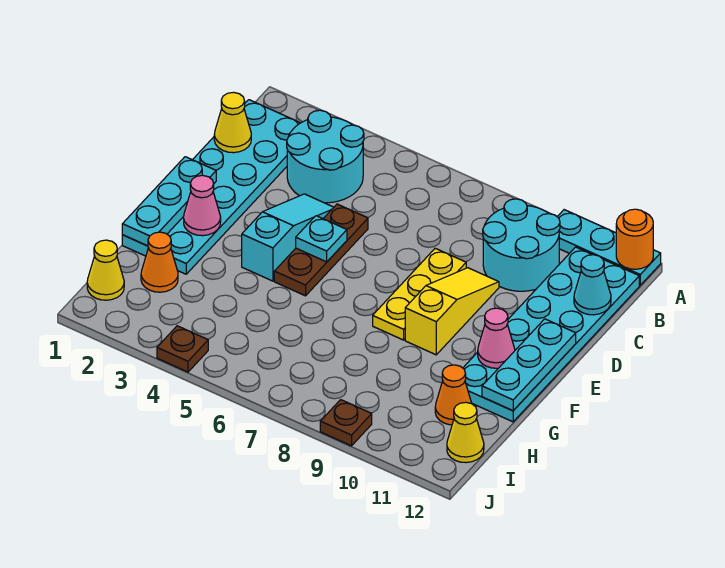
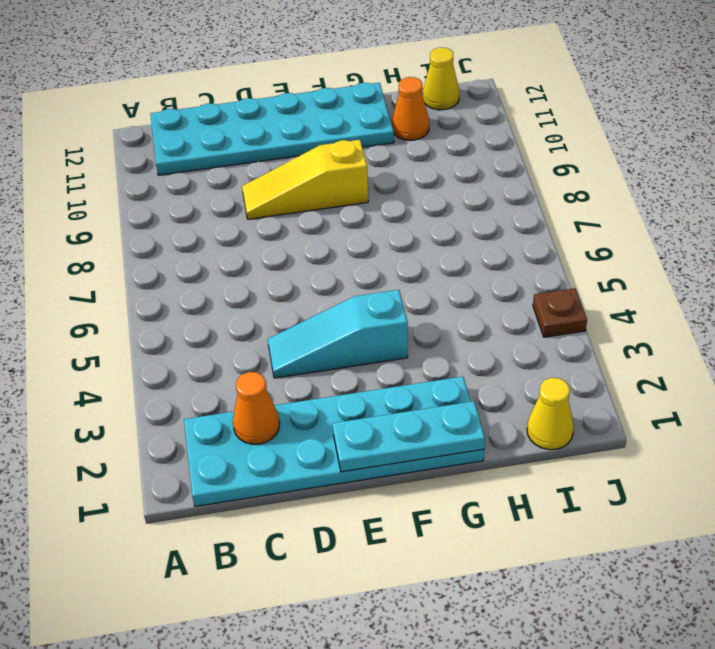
orange cone C2 level 2 -> orange cone H2 level 1
none -> cyan plate A10:A12 level 1
none -> cyan round brick B3:C4 level 1
none -> cyan round brick B9:C10 level 1

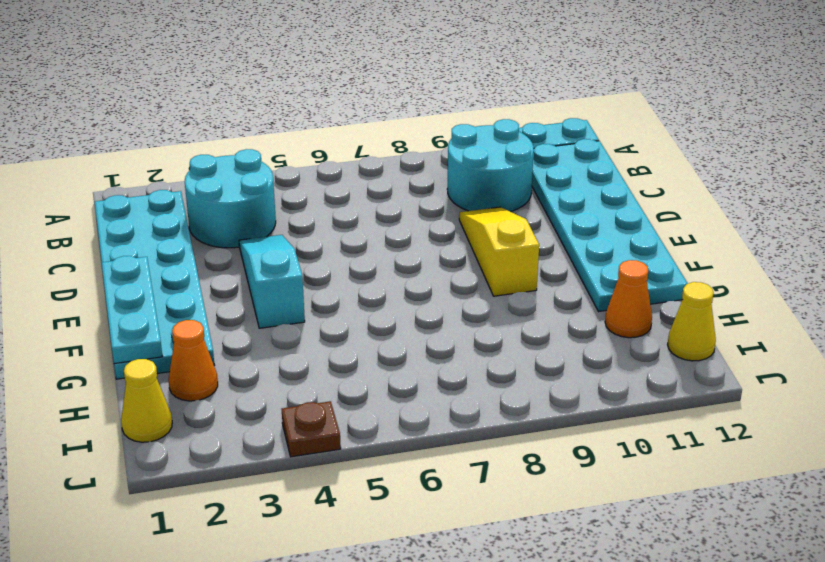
none -> brown plate D5:F5 level 1
none -> yellow plate D8:F8 level 1
none -> brown plate J9 level 1

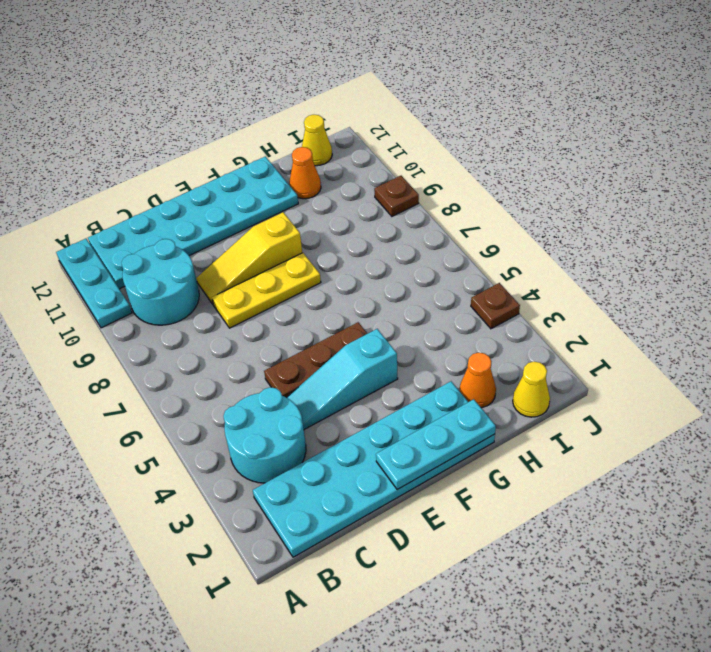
none -> orange round brick A12 level 2
none -> yellow cone C1 level 2
none -> cyan cone C12 level 2

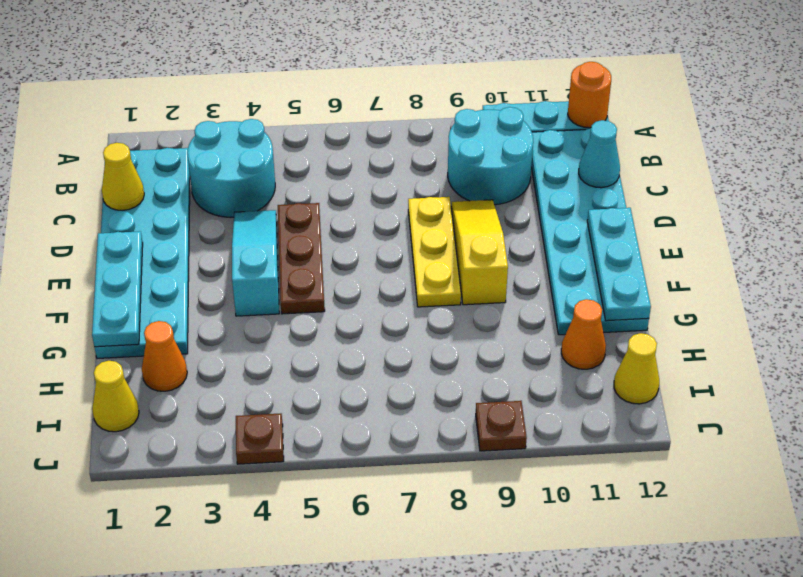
none -> cyan plate E5 level 2
none -> pink cone F2 level 2
none -> pink cone F11 level 2

